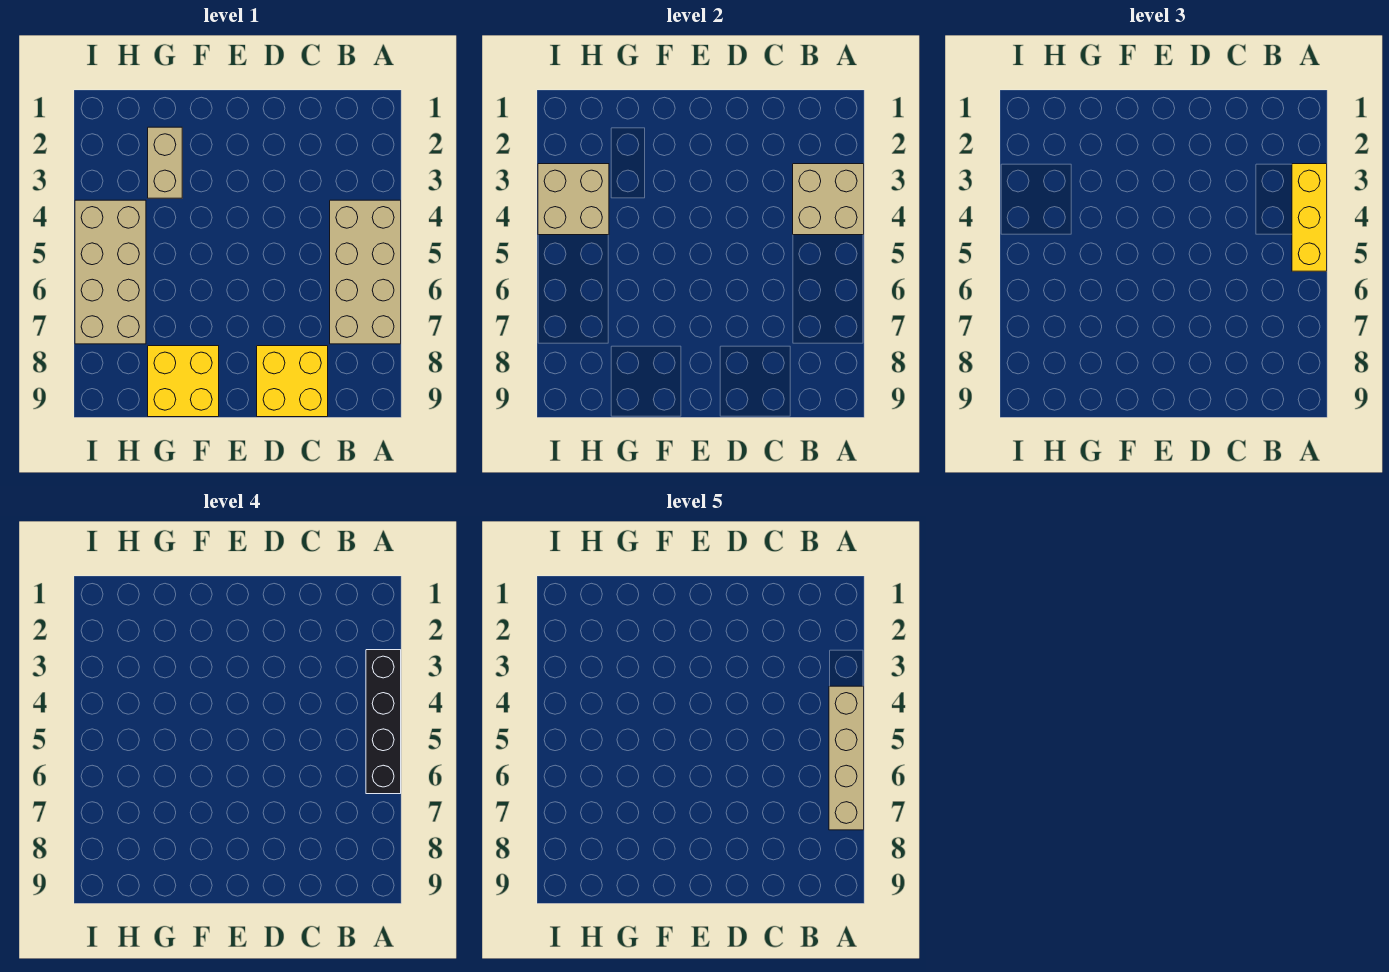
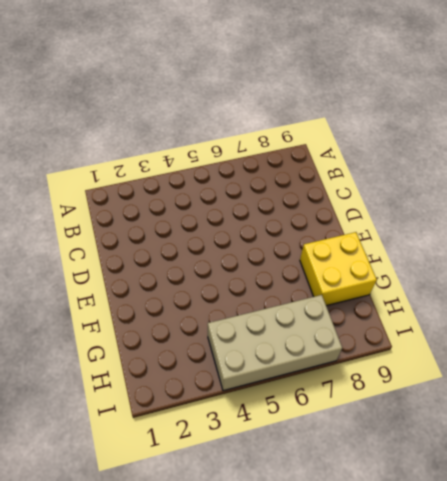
none -> tan brick A4:B7 level 1
none -> yellow brick C8:D9 level 1

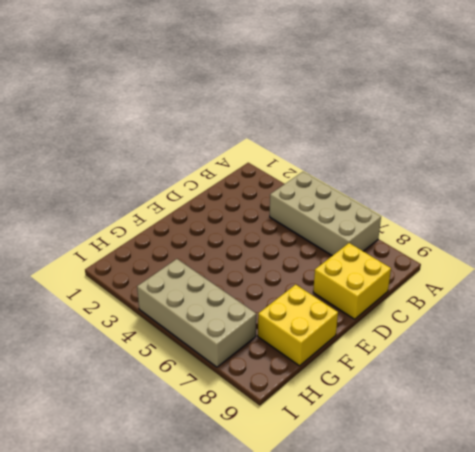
none -> tan brick G2:G3 level 1
none -> tan brick A3:B4 level 2

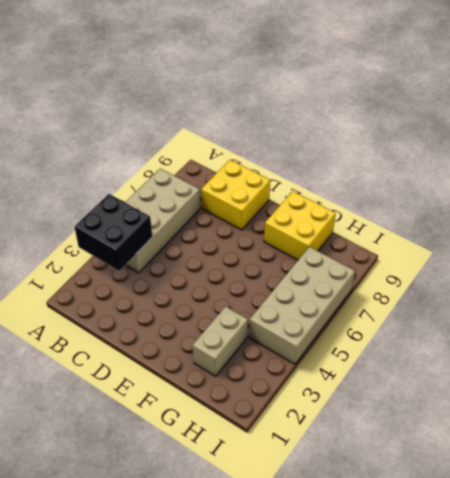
black brick A3:B4 level 2 -> tan brick A3:B4 level 2
none -> tan brick H3:I4 level 2
none -> yellow brick A3:A5 level 3

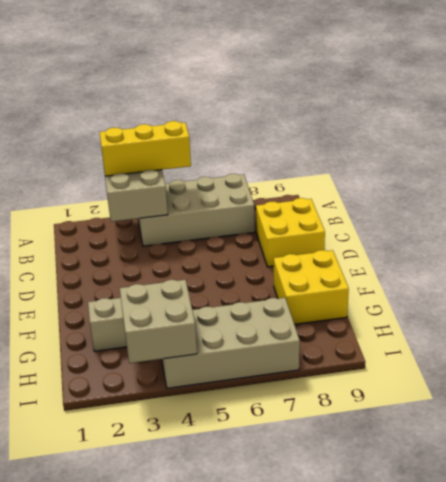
none -> black brick A3:A6 level 4
none -> tan brick A4:A7 level 5

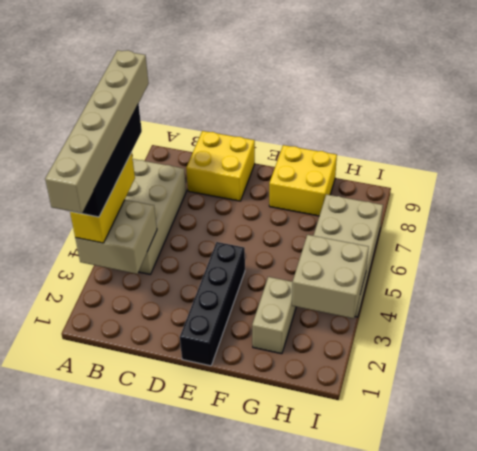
tan brick A2:A7 level 5 -> tan brick A4:A7 level 5
black brick E1:E4 level 1 -> none

